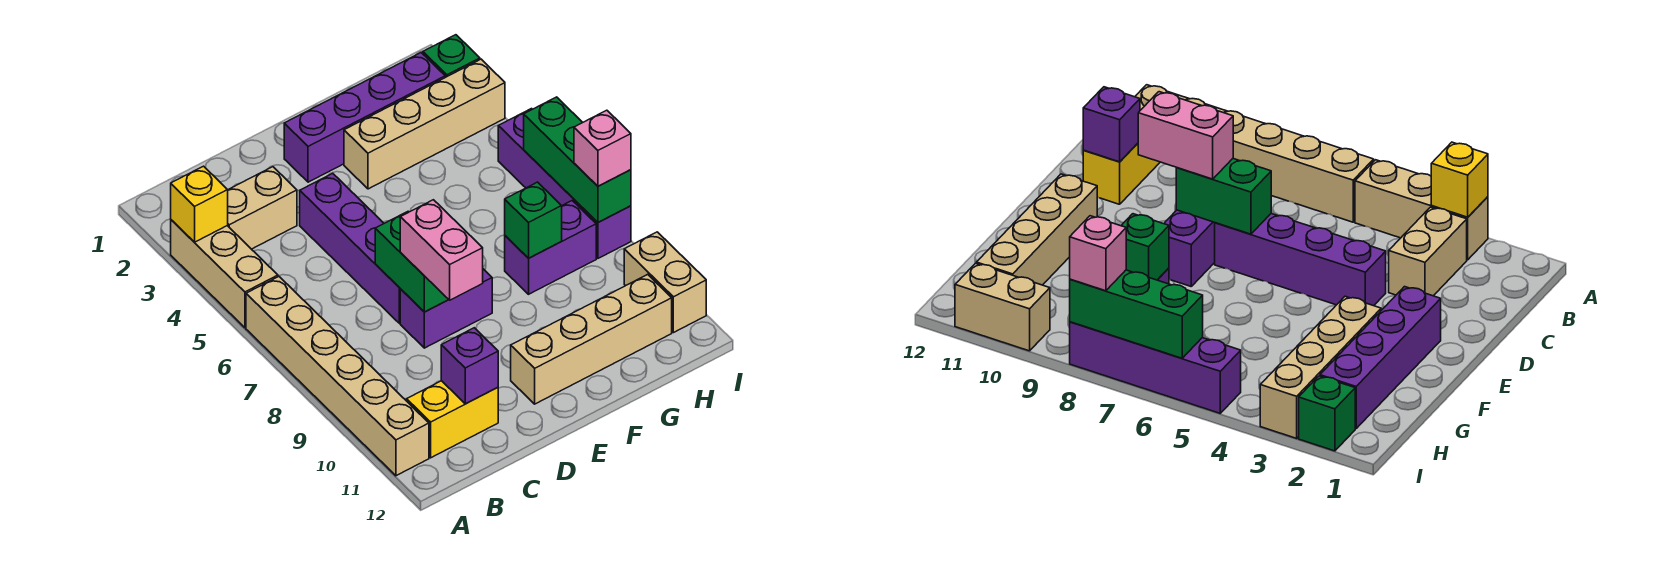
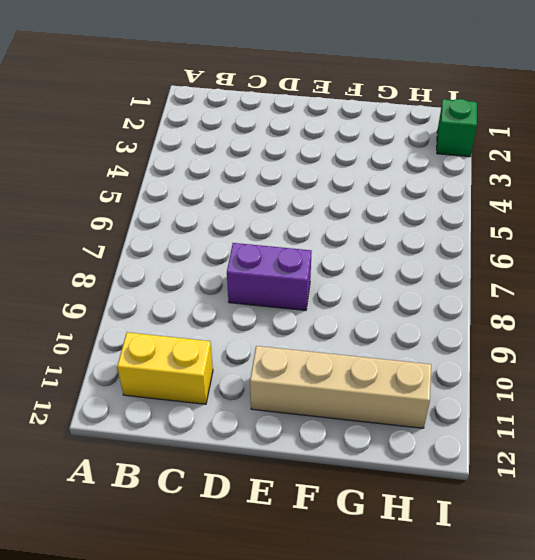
none -> tan brick A3:A5 level 1
none -> tan brick A6:A11 level 1
none -> tan brick B3:C3 level 1

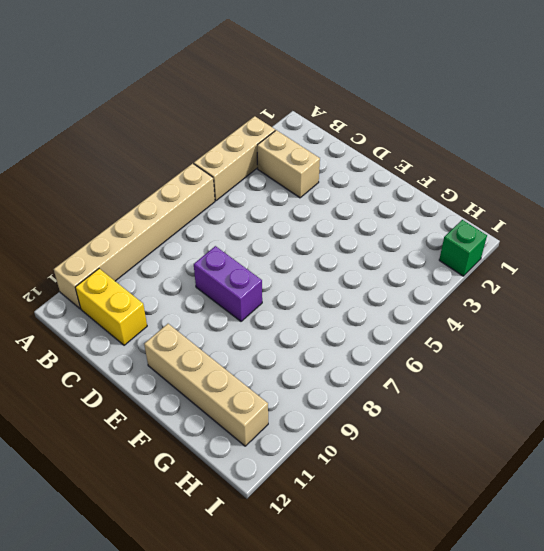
none -> purple brick D4:D7 level 1
none -> purple brick E2:H2 level 1
none -> tan brick F3:I3 level 1

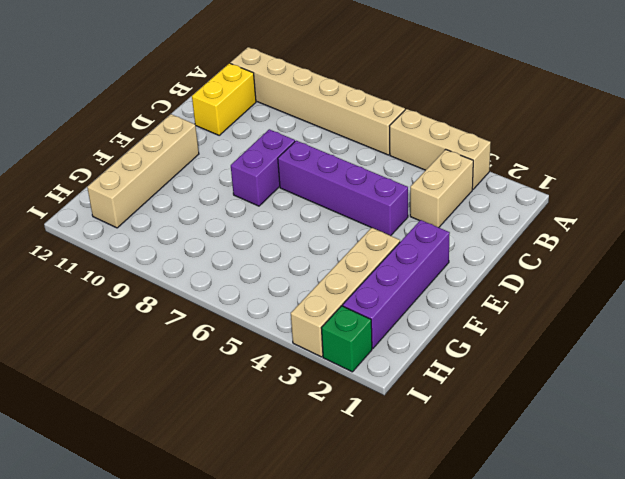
none -> purple brick G8:H8 level 1
none -> purple brick I5:I8 level 1
none -> tan brick I10:I11 level 1

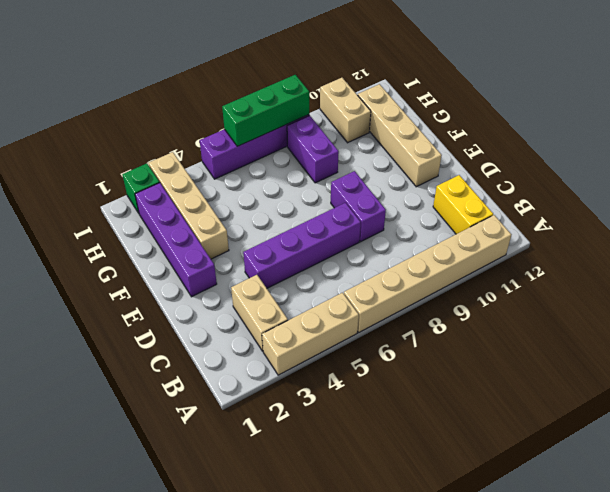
tan brick H10:I10 level 1 -> tan brick I10:I11 level 1
none -> yellow brick A3 level 2
none -> purple brick C11 level 2
none -> green brick D7:D8 level 2

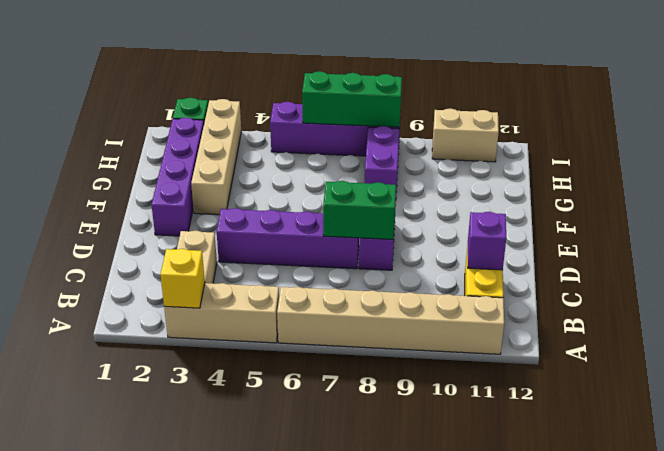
none -> tan brick E11:H11 level 1
none -> green brick G8 level 2
none -> pink brick D8:D9 level 3

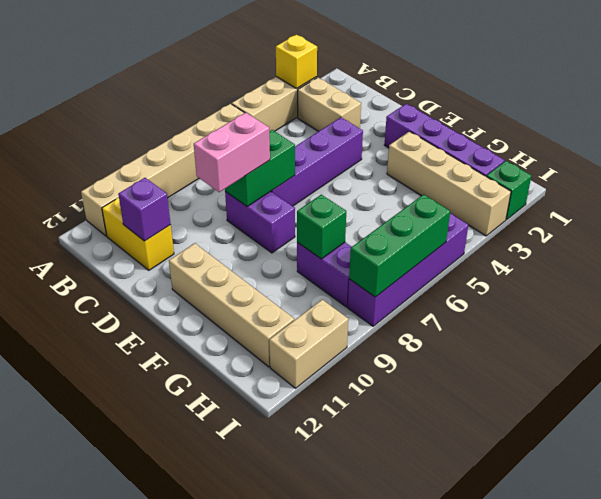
none -> pink brick I8 level 3

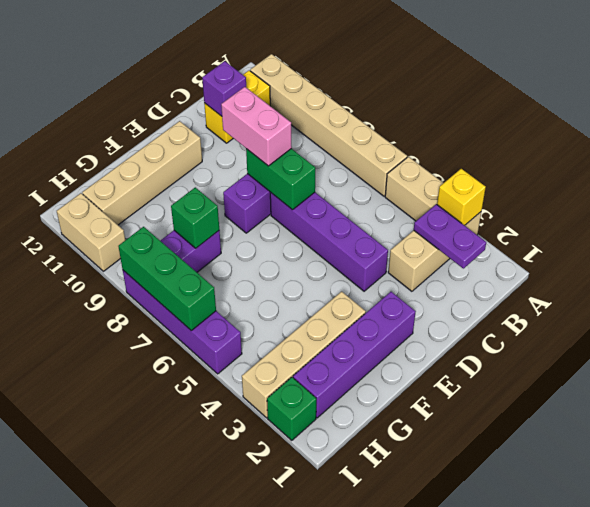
purple plate B2:B3 level 2 -> none
none -> pink brick I8 level 3

